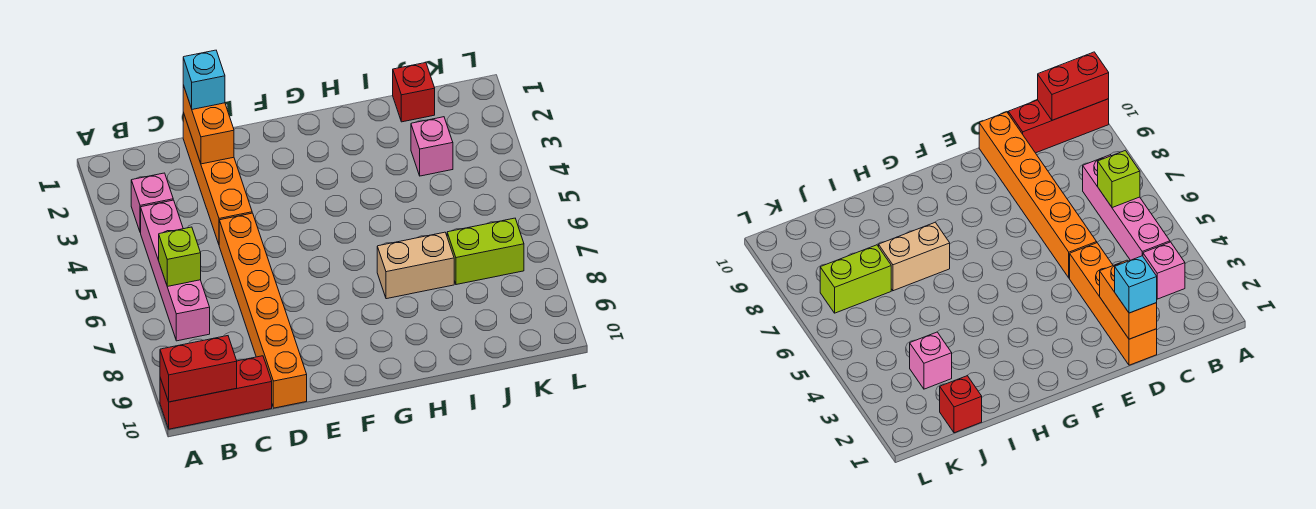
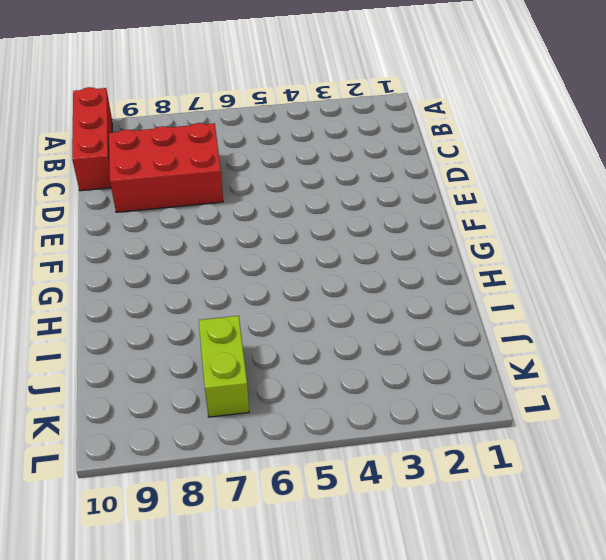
red brick C7:D9 level 1 -> orange brick D5:D10 level 1
none -> pink brick B3 level 1
none -> pink brick B4:B7 level 1
none -> orange brick D1:D4 level 1

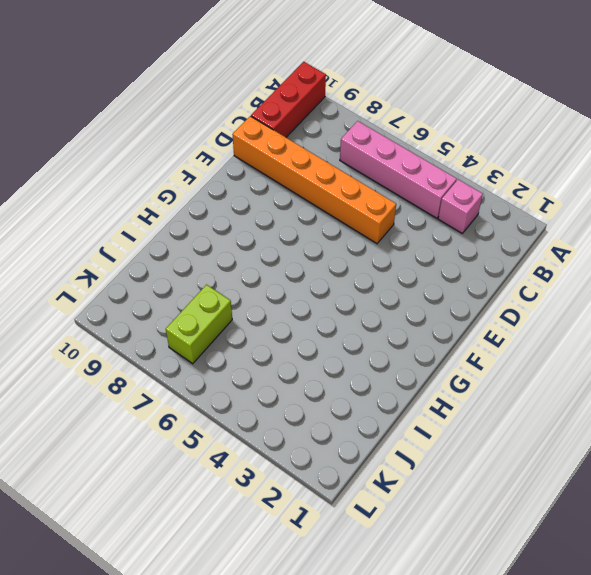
none -> orange brick D1:D4 level 1
none -> tan brick H7:I7 level 1
none -> red brick J1 level 1

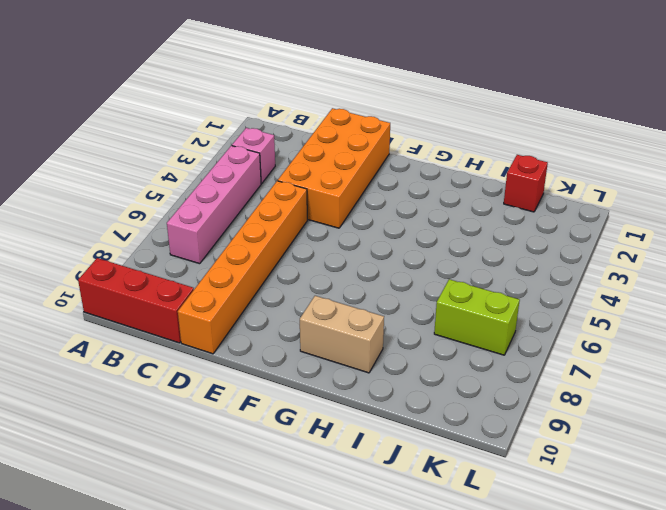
orange brick D1:E4 level 1 -> orange brick D1:D4 level 1
tan brick G9:H9 level 1 -> tan brick H7:I7 level 1
none -> pink brick J3 level 1
none -> red brick A10:B10 level 2
none -> lime brick B6 level 2

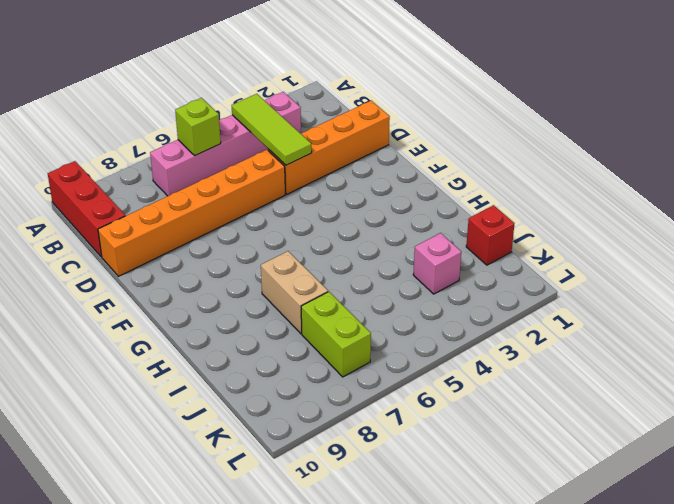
lime tile B4:D4 level 2 -> none
none -> red brick A10:B10 level 2
none -> orange brick D1:D2 level 2
none -> cyan brick D1 level 3

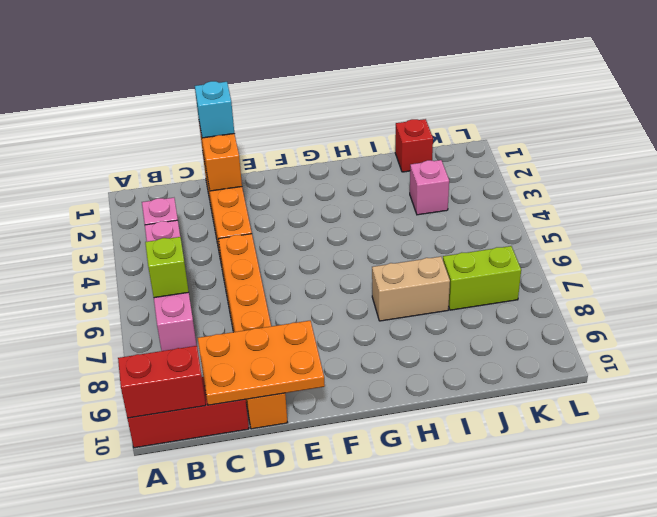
orange plate C9:E10 level 2 -> none

